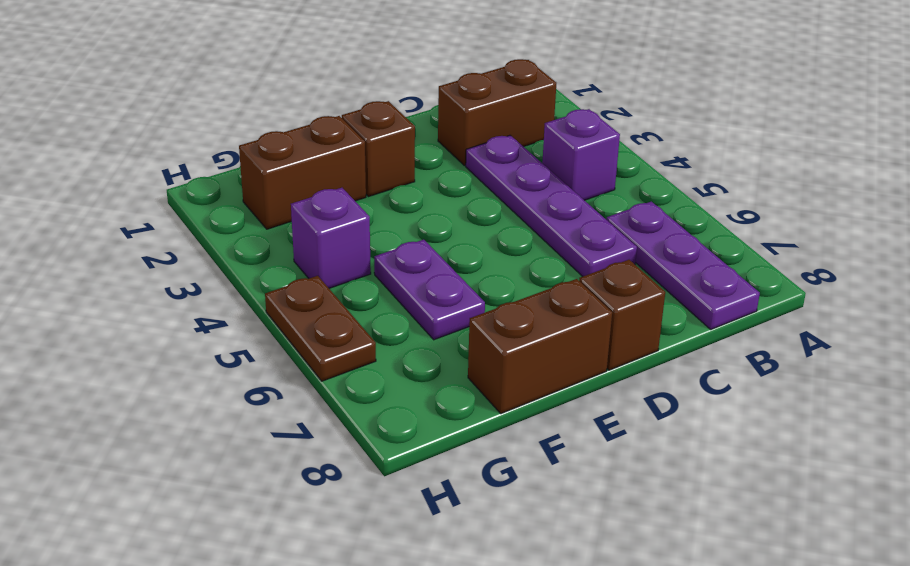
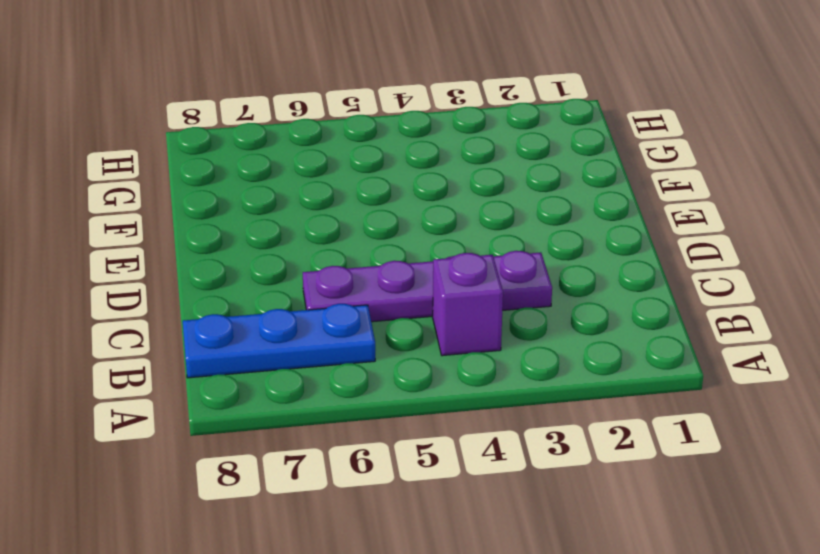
blue plate B6:B8 level 1 -> purple plate B6:B8 level 1
none -> brown brick B2:C2 level 1
none -> brown brick D8 level 1

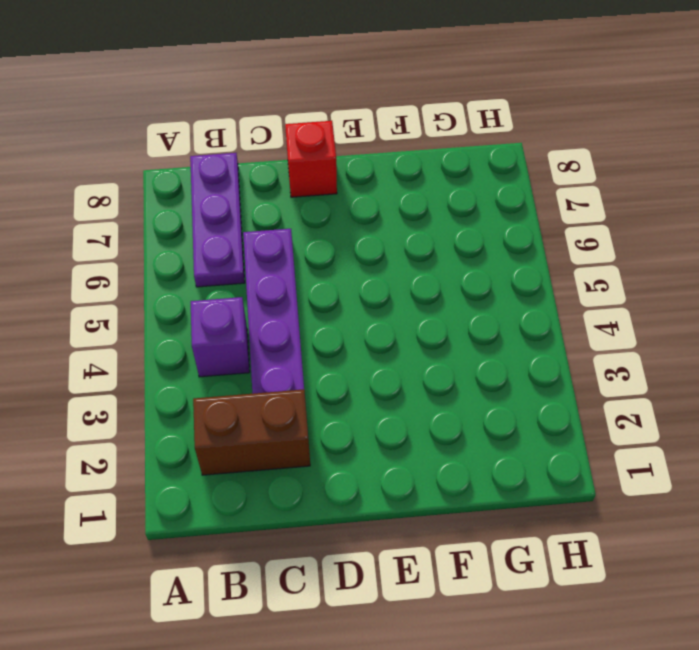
red brick D8 level 1 -> brown brick D8 level 1
none -> brown brick E2 level 1
none -> brown brick E8:F8 level 1

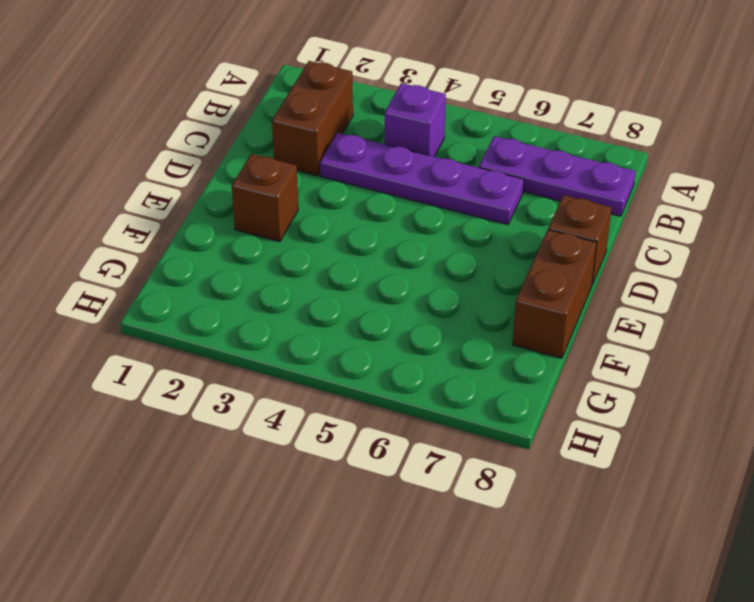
none -> brown brick F2:G2 level 1
none -> purple plate F5:F6 level 1

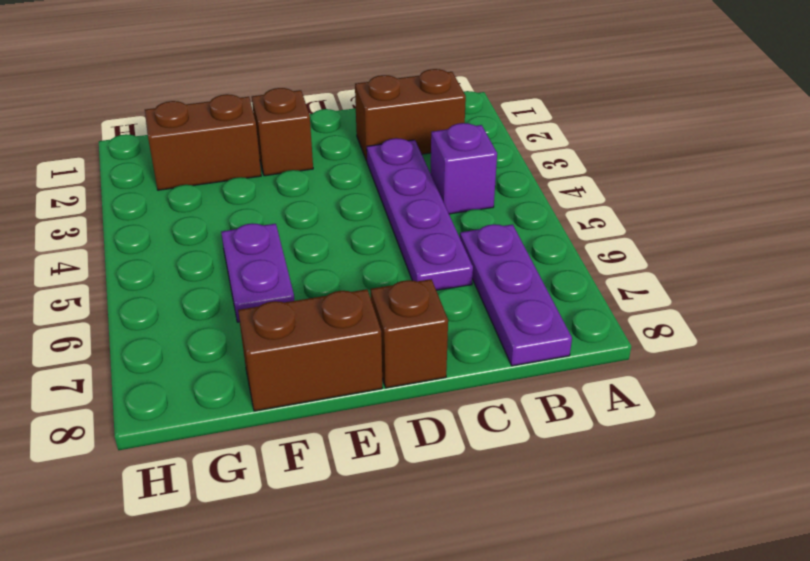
none -> purple brick G4 level 1
none -> brown plate H5:H6 level 1

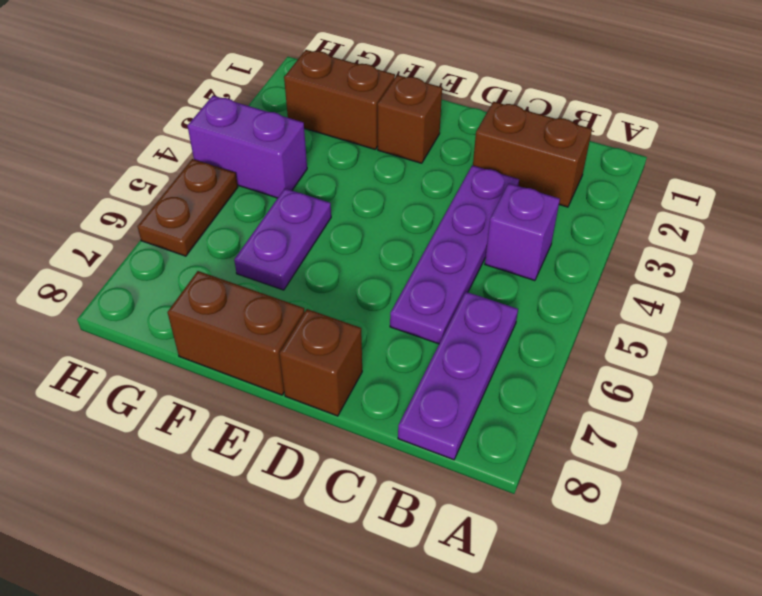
purple brick G4:H4 level 1 -> purple brick G4 level 1

